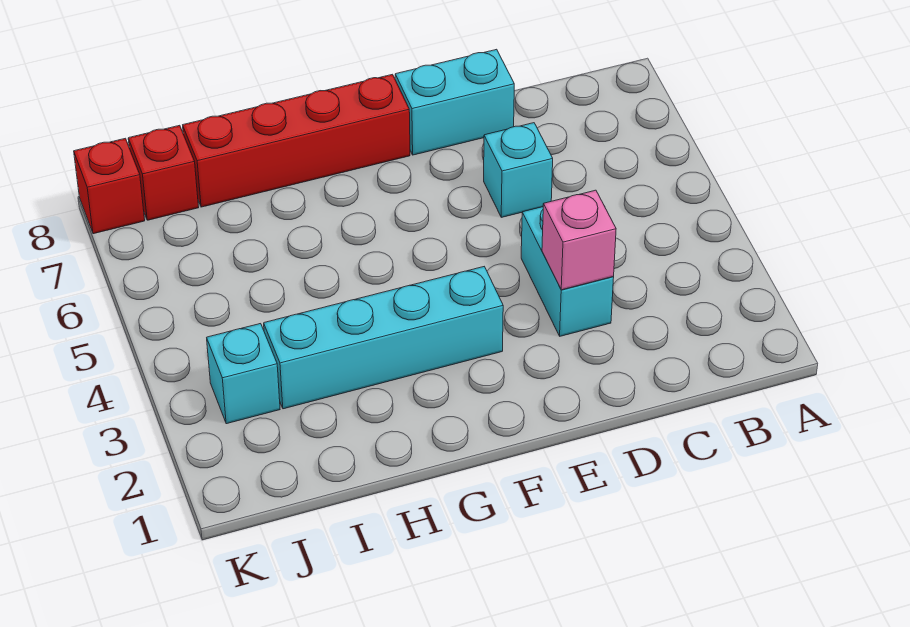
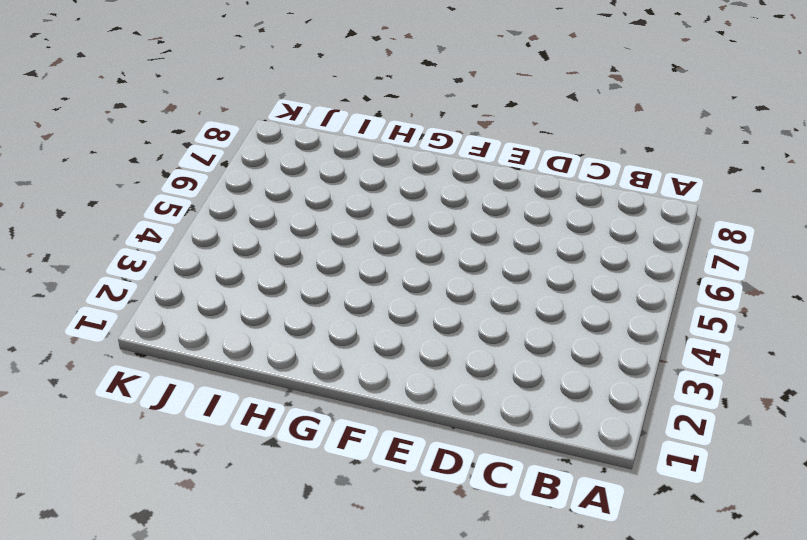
none -> cyan brick D3:D4 level 1
none -> cyan brick D6 level 1

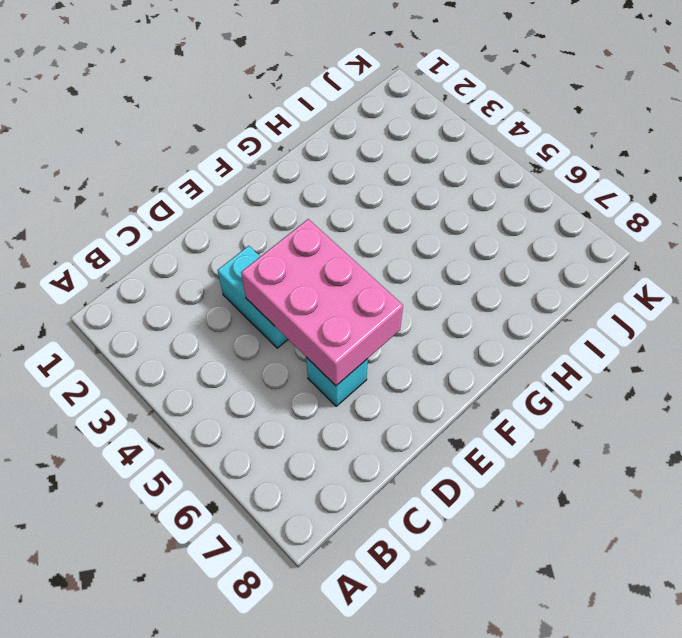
pink brick D4:E6 level 2 -> none
none -> cyan brick D8:E8 level 1
none -> cyan brick F3:I3 level 1

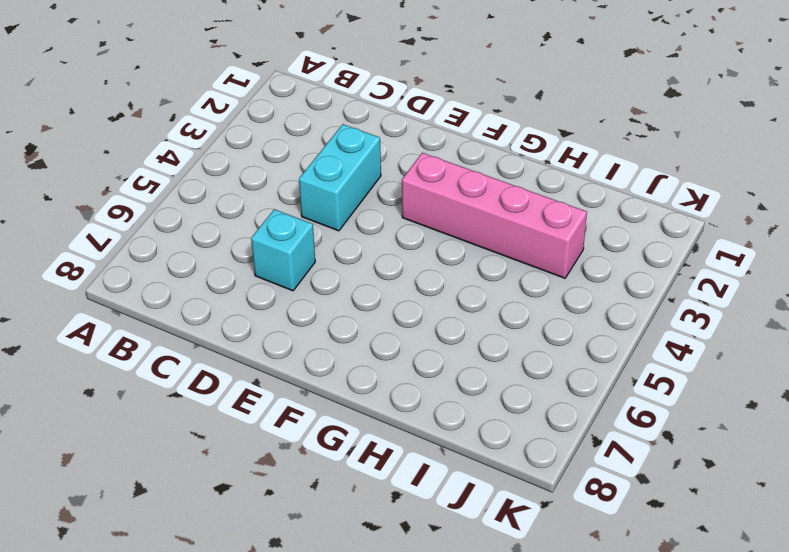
pink brick F3:I3 level 1 -> cyan brick F3:I3 level 1
none -> cyan brick D8:E8 level 1
none -> red brick F8:I8 level 1

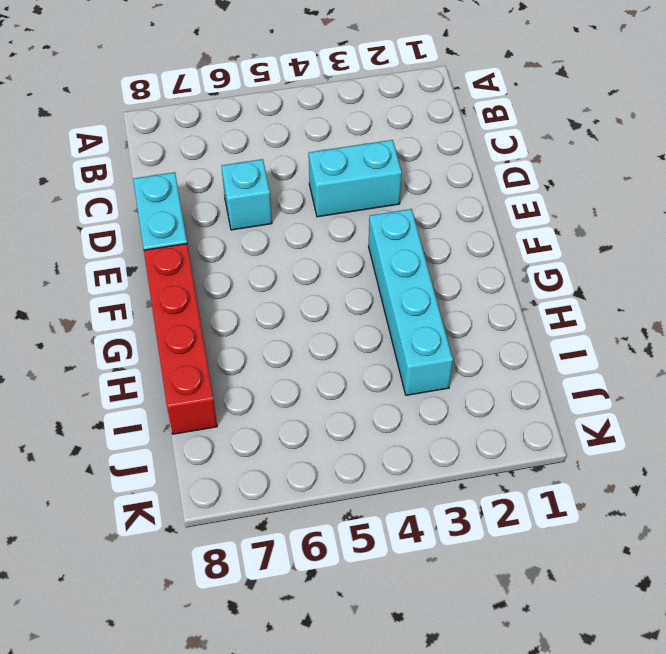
none -> cyan brick J3 level 1
none -> red brick J8 level 1

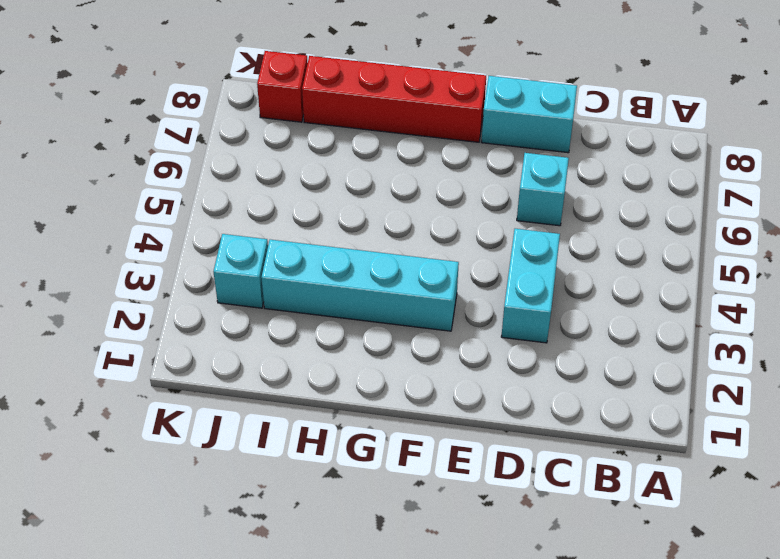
none -> red brick K8 level 1
none -> pink brick D3 level 2

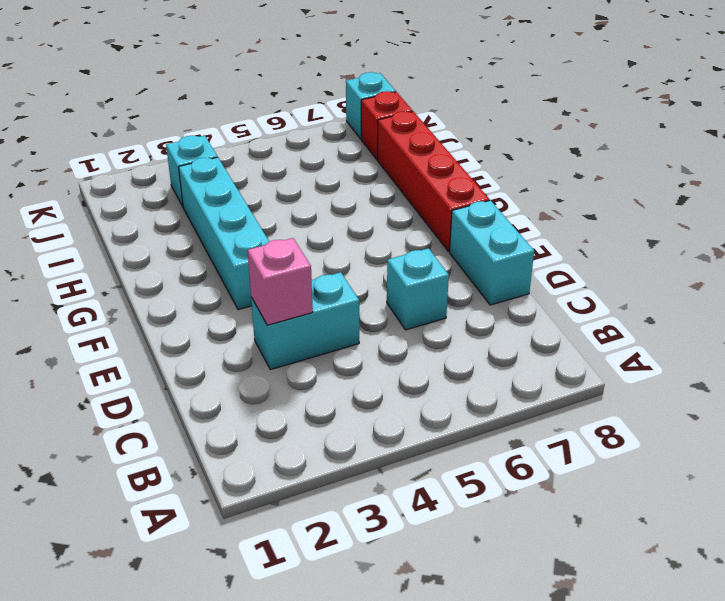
cyan brick K8 level 1 -> red brick K8 level 1

